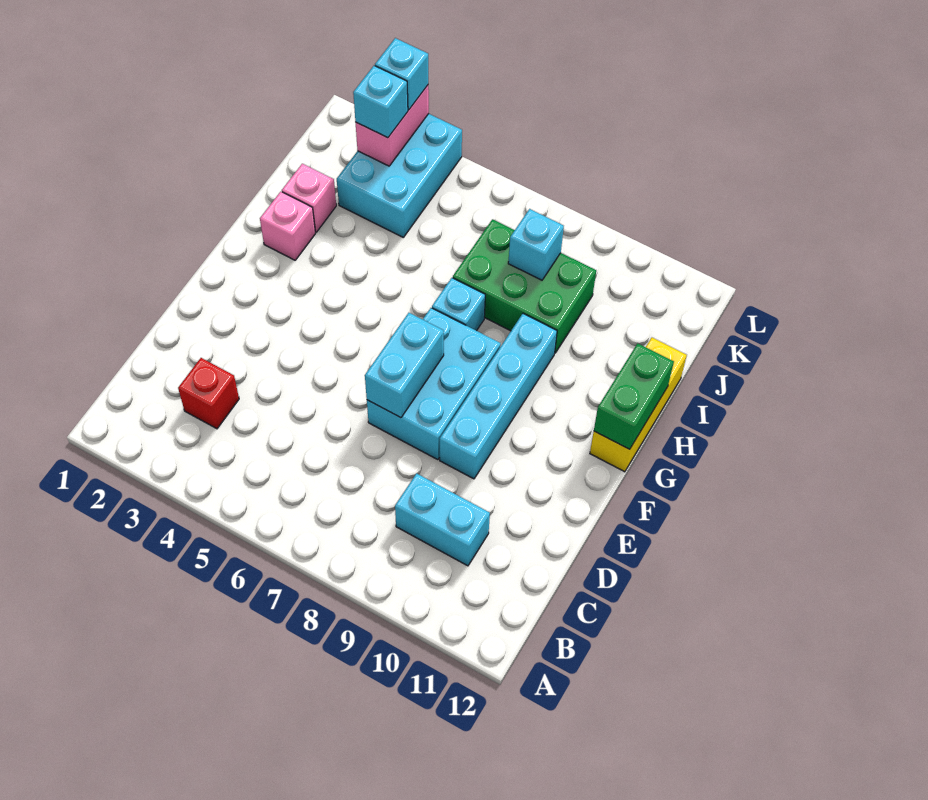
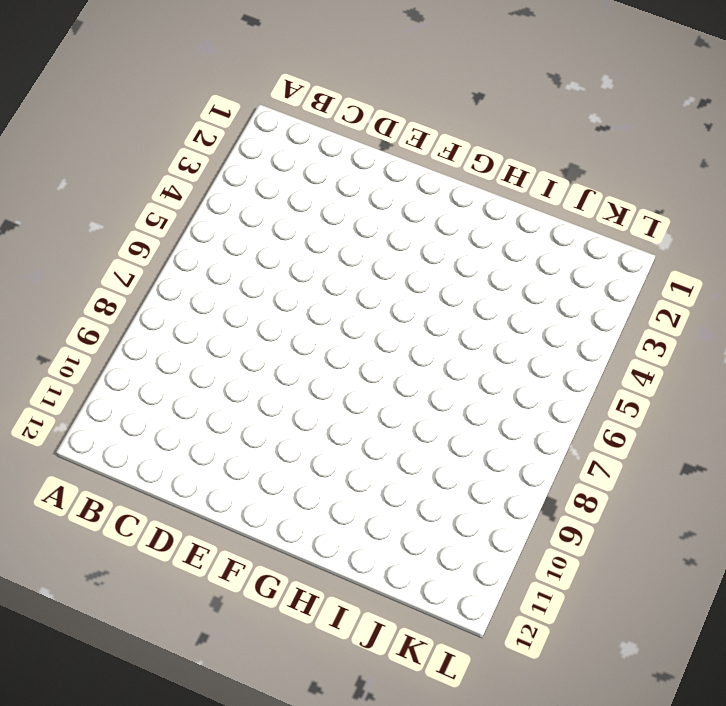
none -> red brick C3 level 1
none -> cyan brick C9:C10 level 1
none -> cyan brick E7:G8 level 1

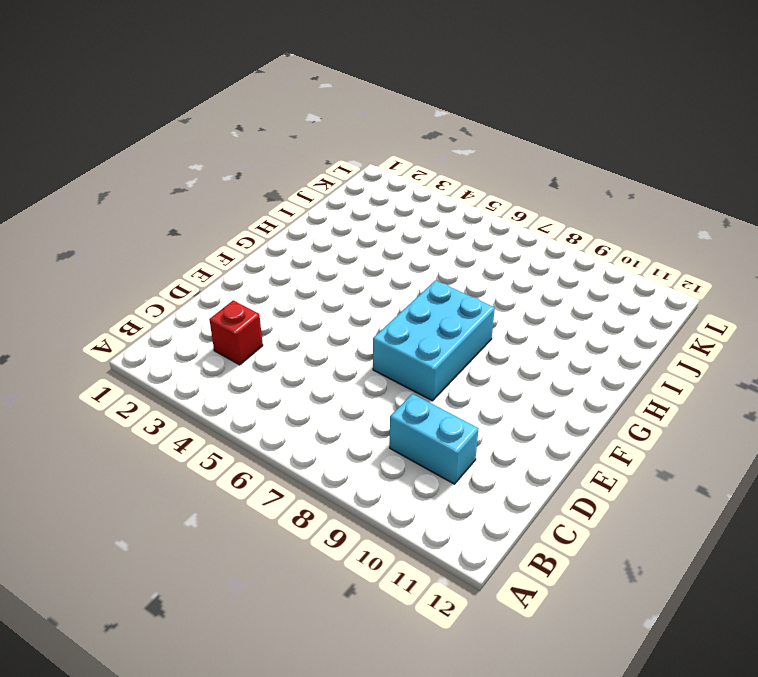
none -> cyan brick E9:H9 level 1
none -> yellow brick G12:I12 level 1
none -> pink brick H2 level 1

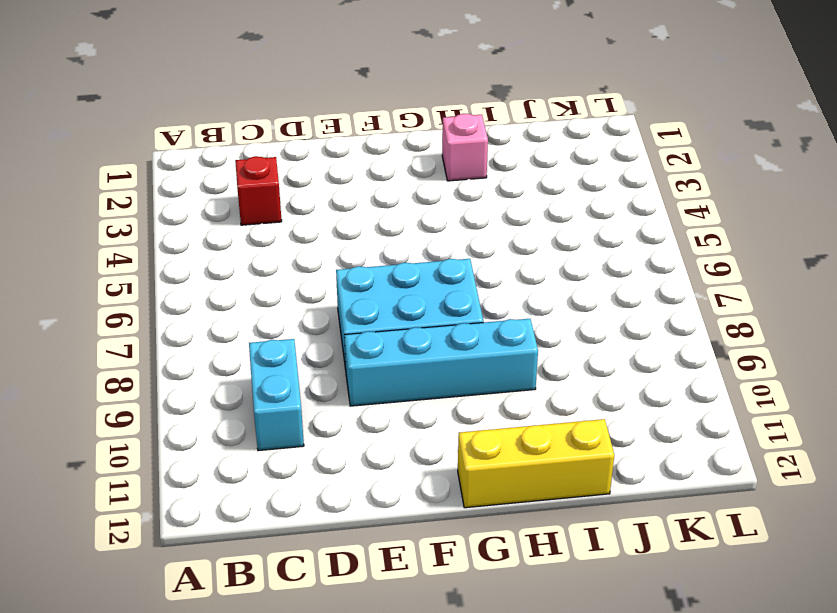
none -> cyan brick H7 level 1
none -> pink brick I2 level 1
none -> green brick I7:J9 level 1

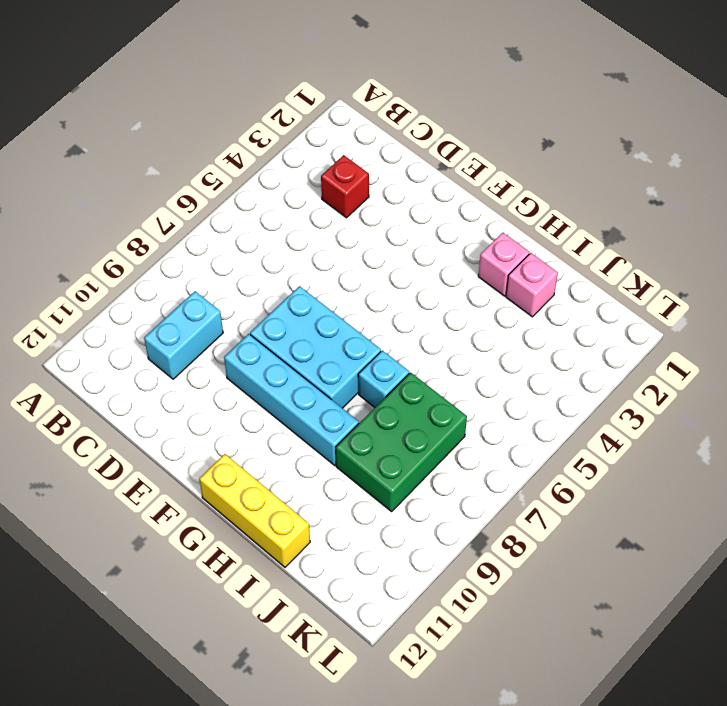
none -> cyan brick J3:L4 level 1
none -> cyan brick E7:F7 level 2
none -> green brick G12:H12 level 2

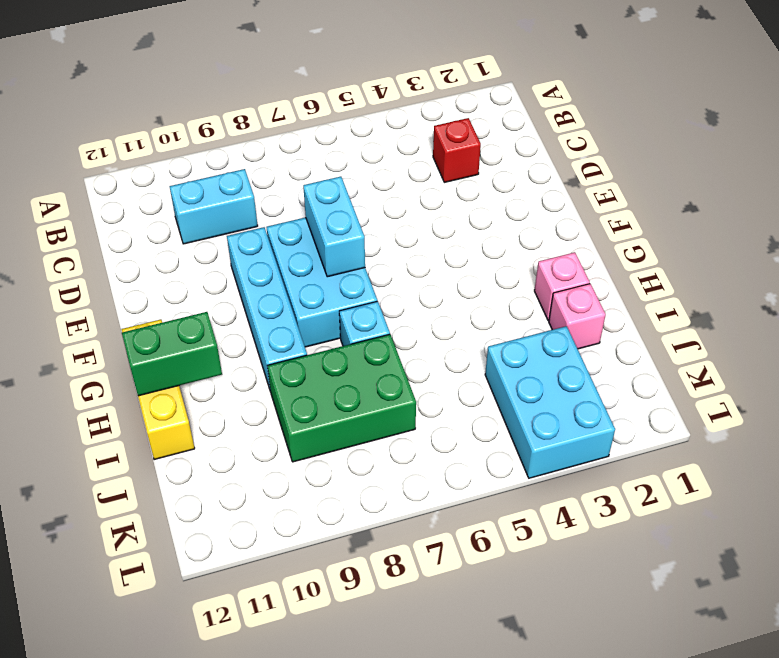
green brick H11:H12 level 2 -> green brick G12:H12 level 2
none -> cyan brick J8 level 2
none -> pink brick K3:L3 level 2
none -> cyan brick K3 level 3

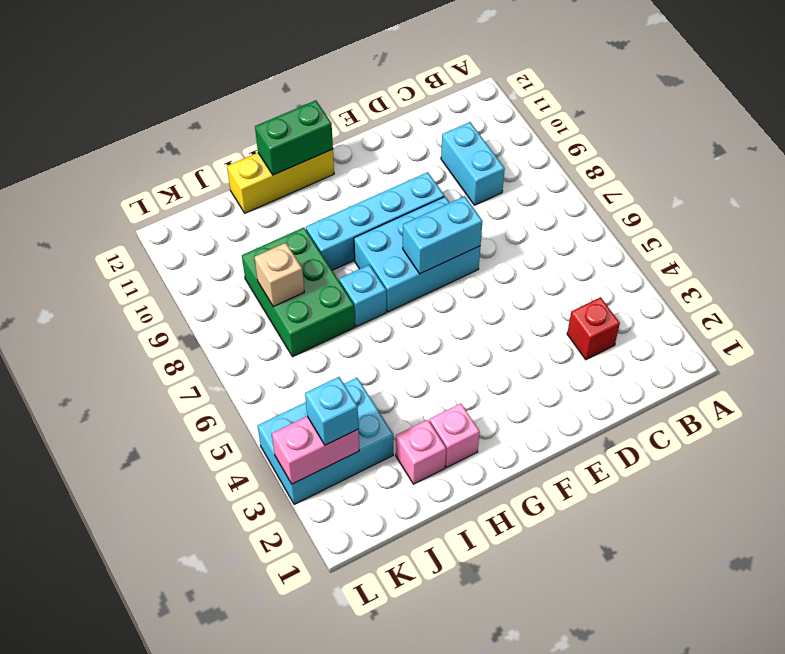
tan brick J8 level 2 -> cyan brick J8 level 2
none -> cyan brick L3 level 3

